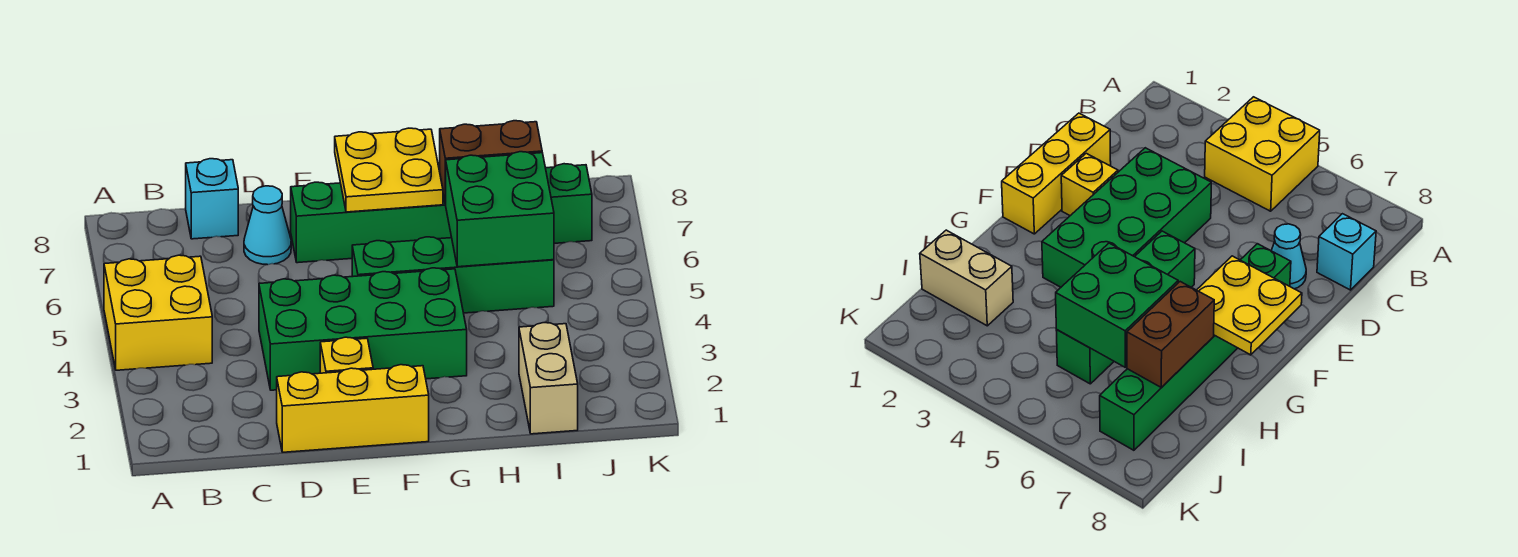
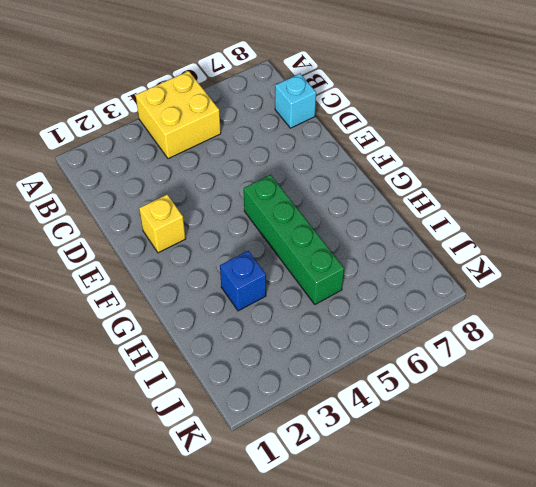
blue brick H3 level 1 -> none
none -> yellow brick D1:F1 level 1
none -> green brick D3:G4 level 1
none -> cyan cone D7 level 1

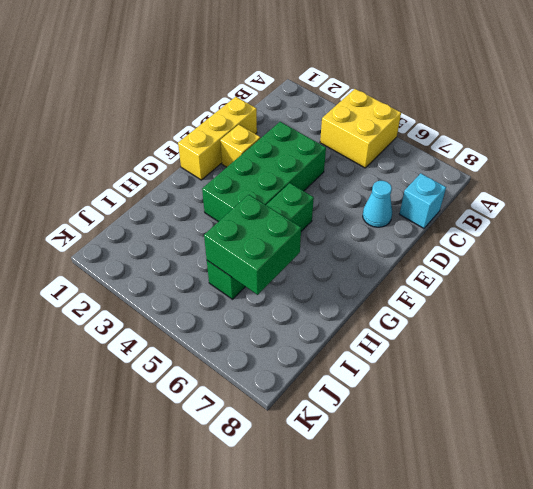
none -> green brick E7:J7 level 1
none -> tan brick I1:I2 level 1
none -> yellow plate F7:G8 level 2

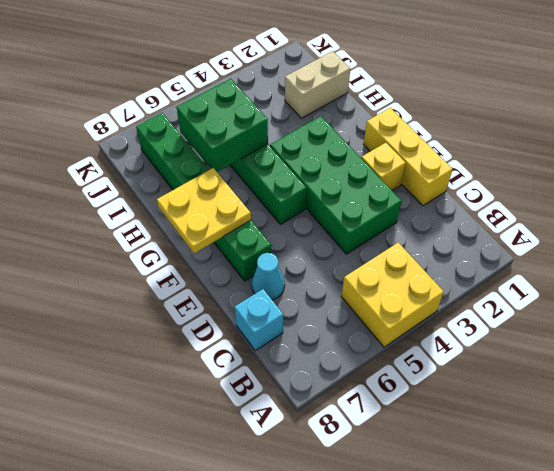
none -> brown brick H7:I7 level 2

